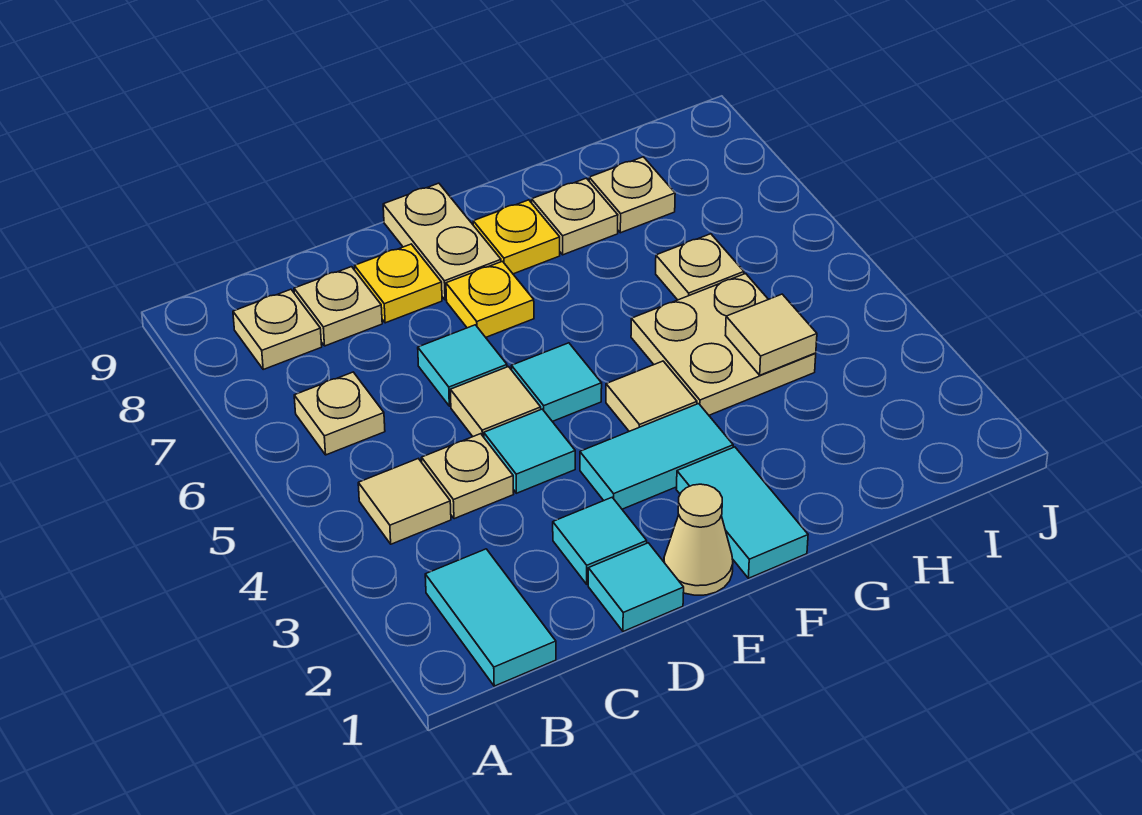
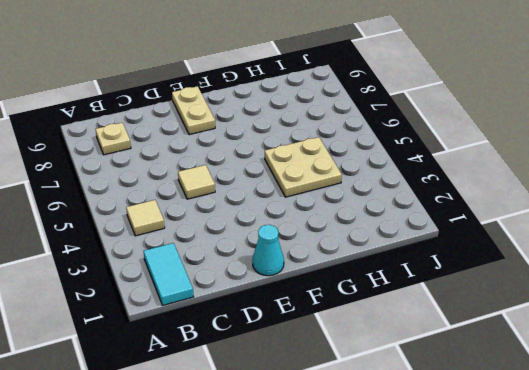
cyan cone E1 level 1 -> tan cone E1 level 1
none -> tan plate B6 level 1
none -> tan plate C4 level 1
none -> tan plate C8 level 1

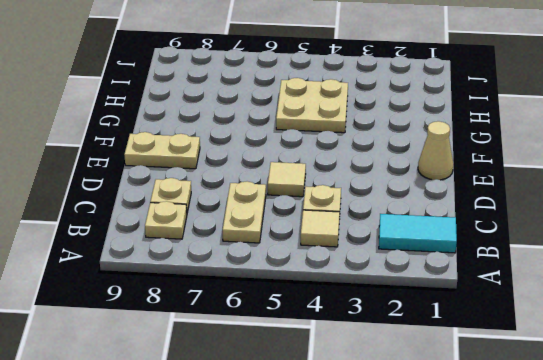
tan plate B6:C6 level 1 -> tan plate B6 level 1
none -> cyan tile D1 level 1
none -> cyan tile D2 level 1
none -> cyan tile D4 level 1

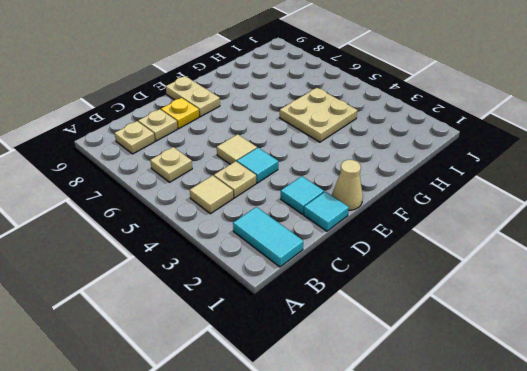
none -> cyan tile D6 level 1
none -> cyan tile E3:F3 level 1
none -> cyan tile E5 level 1

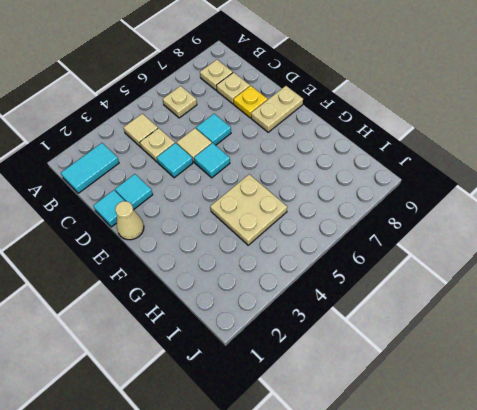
none -> cyan tile E3:F3 level 1
none -> yellow plate E7 level 1
none -> cyan tile F1:F2 level 1

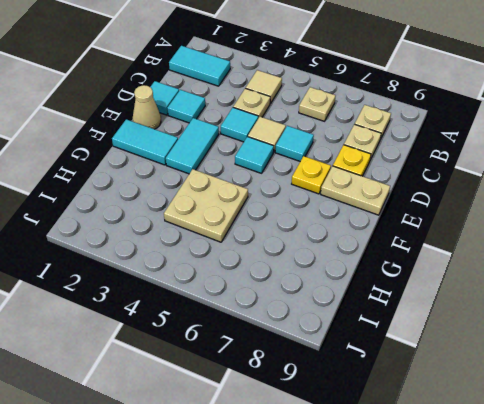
none -> tan tile F4 level 1
none -> yellow plate F8 level 1
none -> tan plate G8 level 1

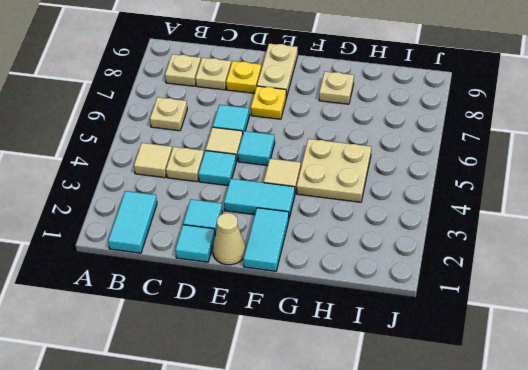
none -> yellow plate F8 level 1
none -> tan plate H6 level 1
none -> tan plate H8 level 1

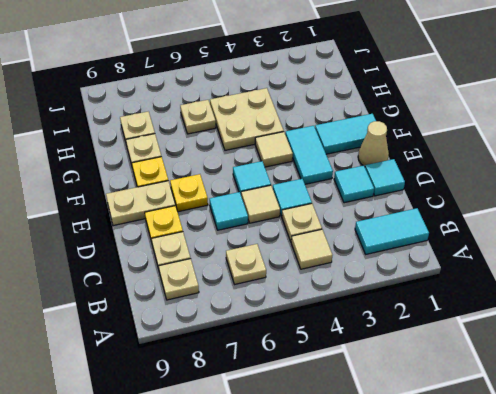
none -> tan tile H4 level 2

